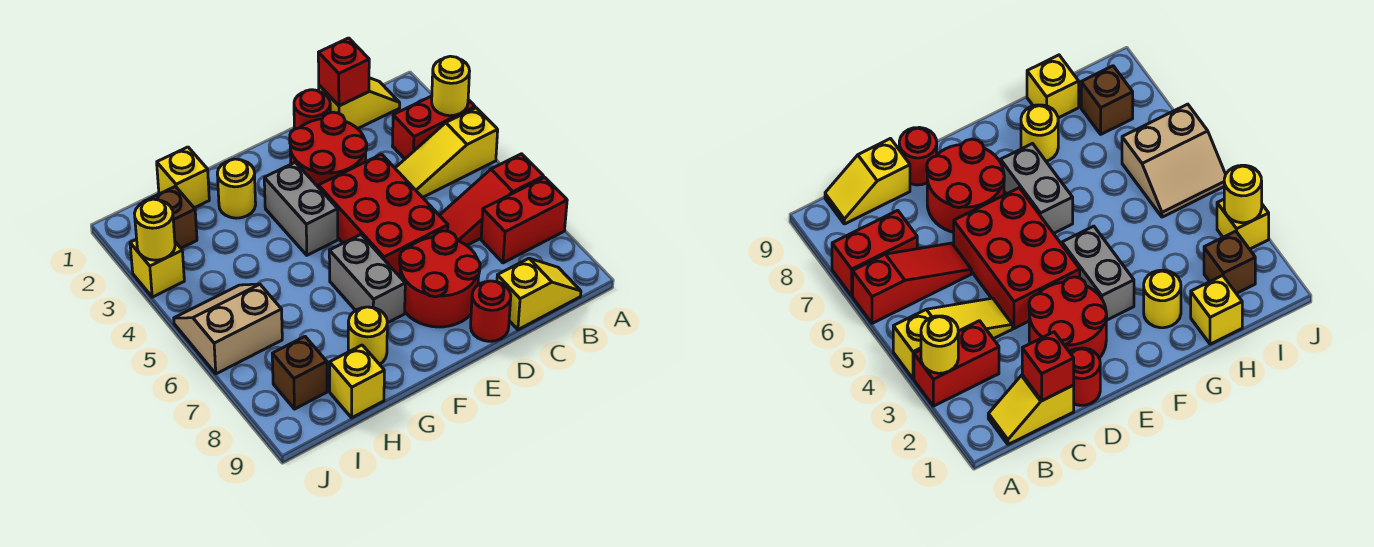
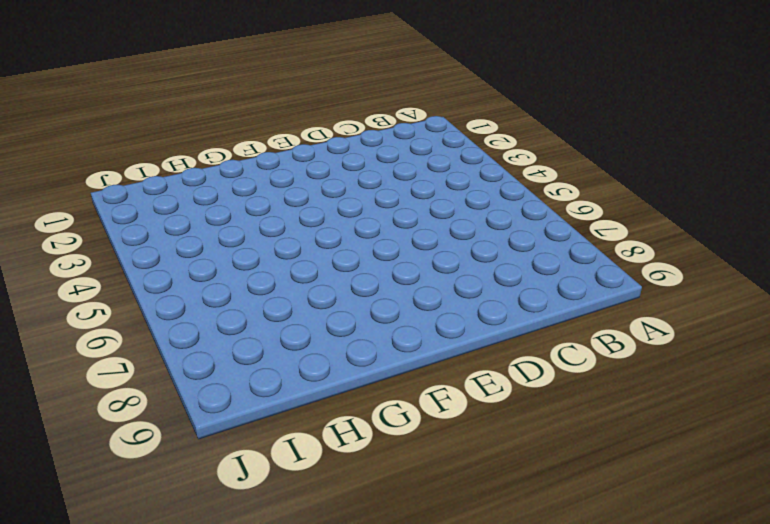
none -> red brick A3:B3 level 1
none -> yellow slope A4:C4 level 1 top A
none -> red slope A6:C6 level 1 top A

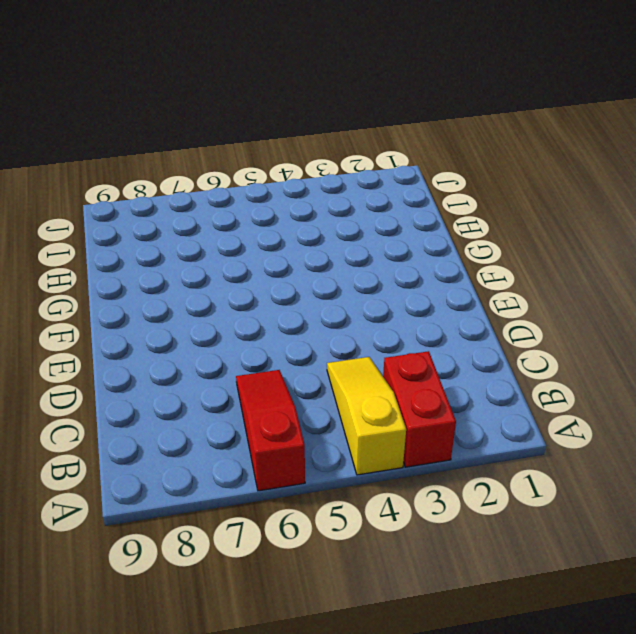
none -> red brick A7:B7 level 1
none -> yellow slope B1:C1 level 1 top C
none -> yellow slope B9:C9 level 1 top C

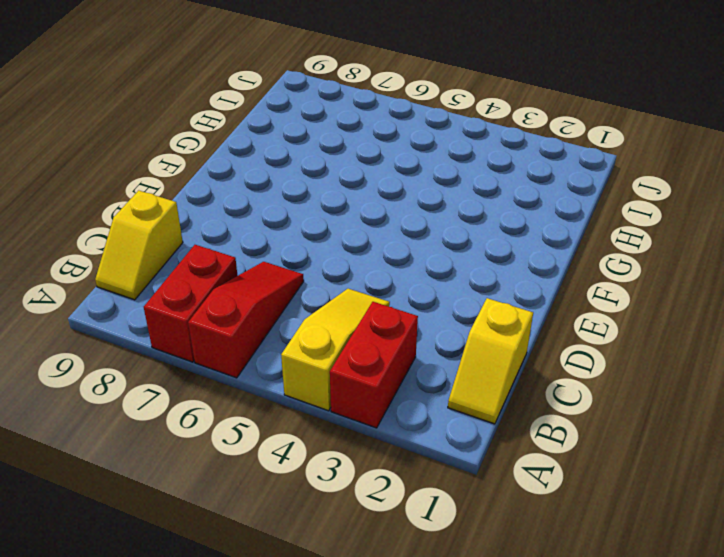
none -> red round brick D1 level 1
none -> red round brick D2:E3 level 1
none -> red brick D4:E6 level 1

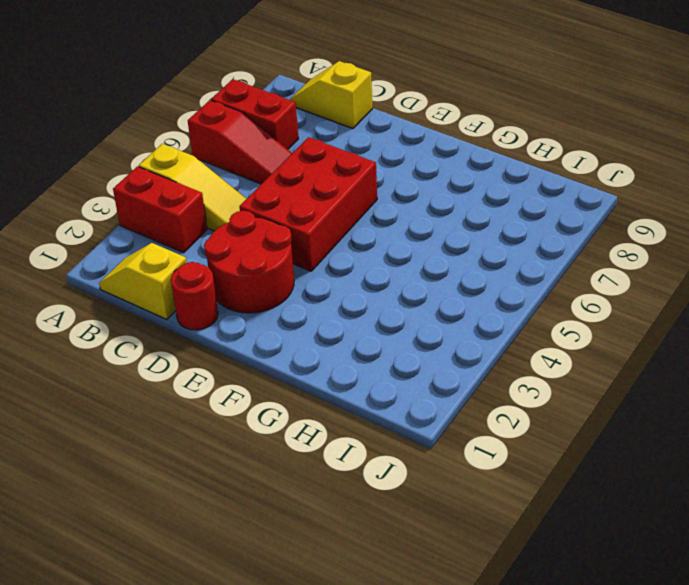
none -> red round brick D7:E8 level 1
none -> red round brick D9 level 1
none -> grey brick F3:F4 level 1

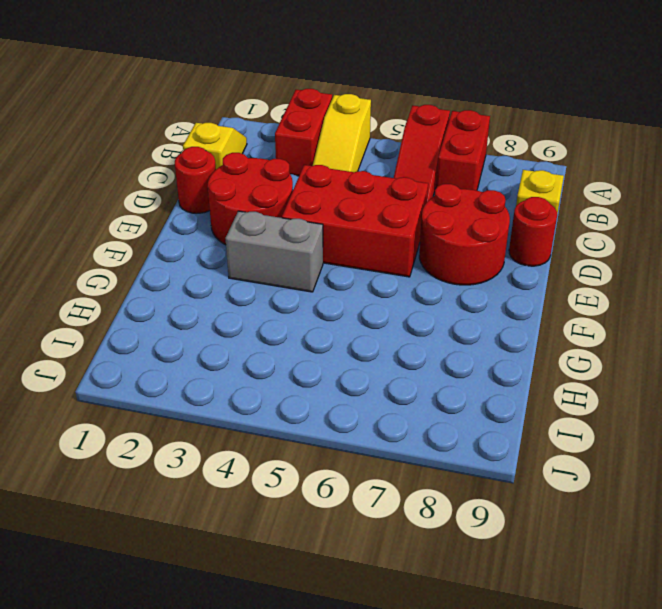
none -> grey brick F6:F7 level 1
none -> yellow round brick G2 level 1
none -> yellow round brick G8 level 1

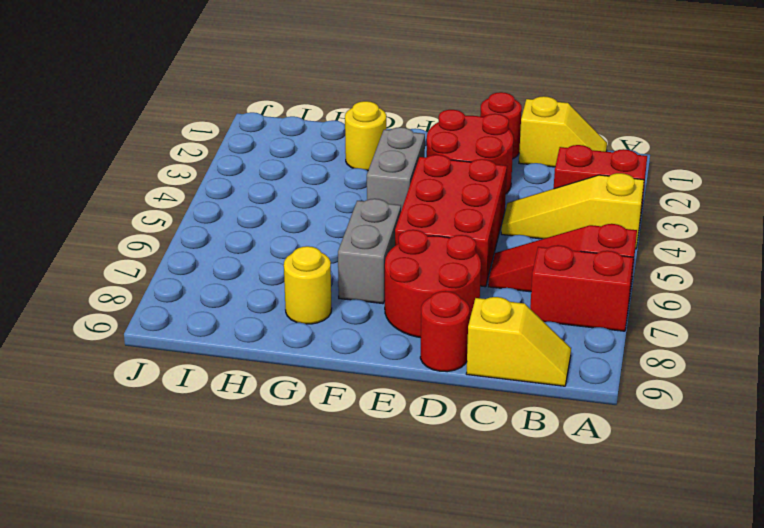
none -> yellow brick H1 level 1
none -> yellow brick H9 level 1
none -> brown brick I2 level 1

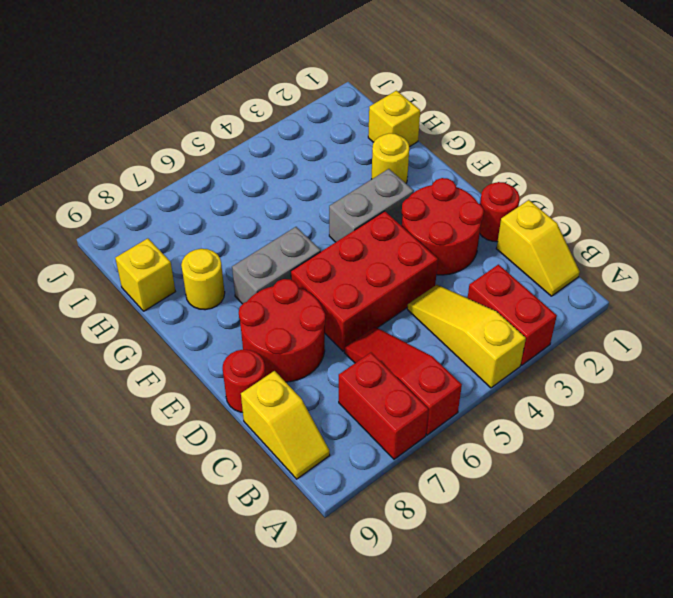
none -> brown brick I2 level 1
none -> tan slope I5:J6 level 1 top 6
none -> brown brick I8 level 1

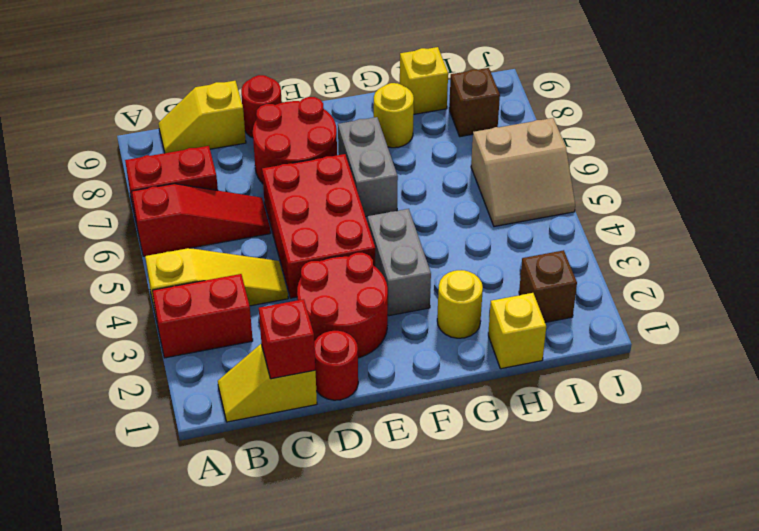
none -> yellow brick J3 level 1
none -> yellow round brick A3 level 2
none -> yellow round brick J3 level 2

